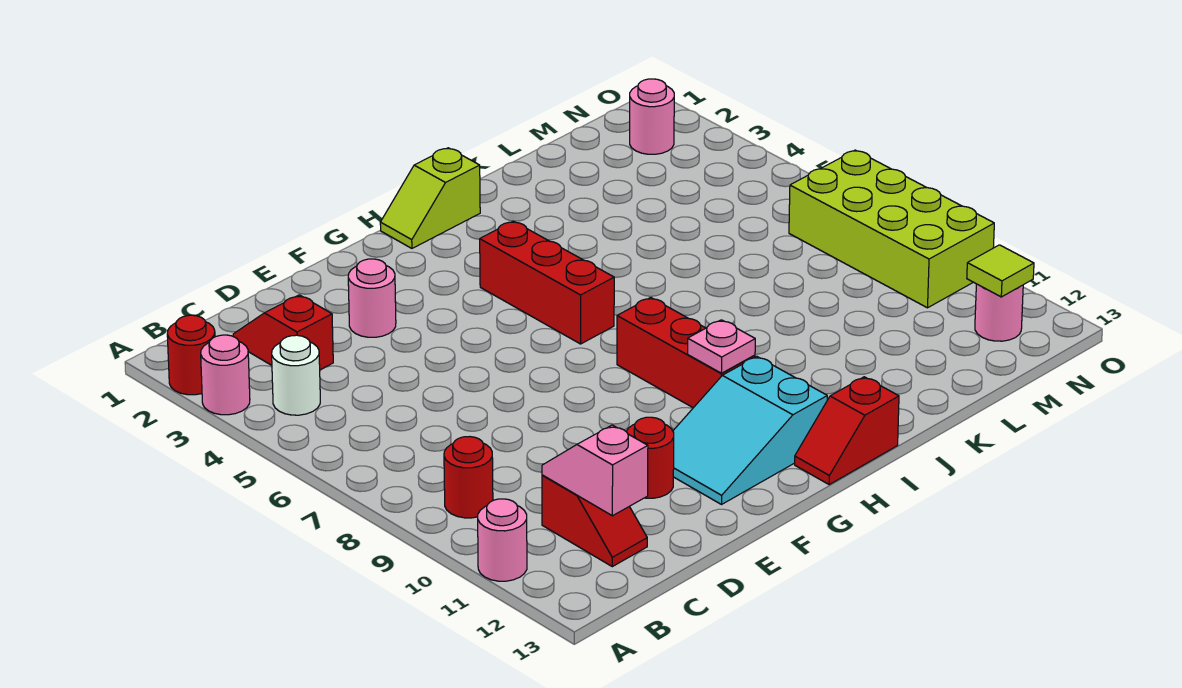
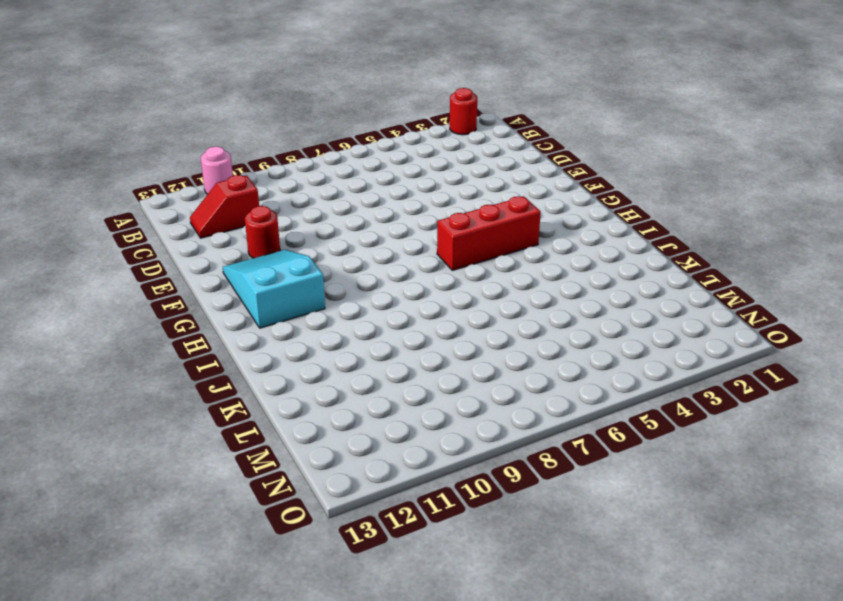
none -> pink round brick A3 level 1
none -> white round brick B4 level 1
none -> red round brick B9 level 1

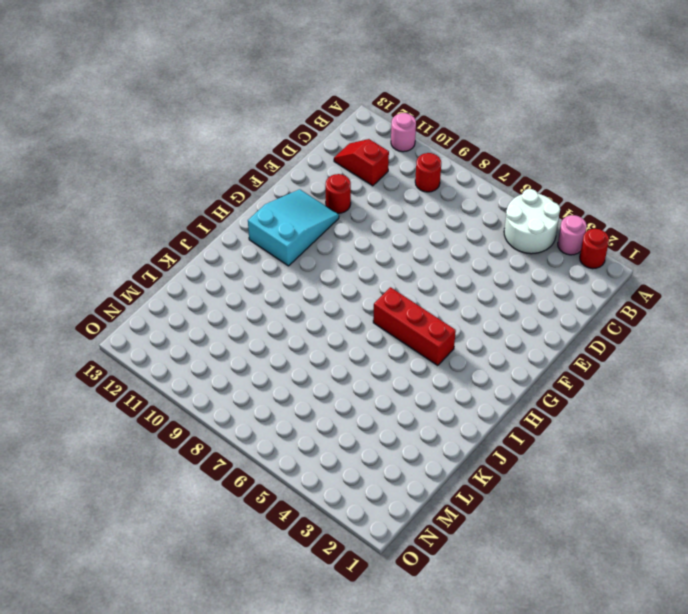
white round brick A4:B5 level 1 -> white round brick B4 level 1
none -> red slope C2:C3 level 1 top 3
none -> pink round brick E3 level 1
none -> lime slope H1:I1 level 1 top I

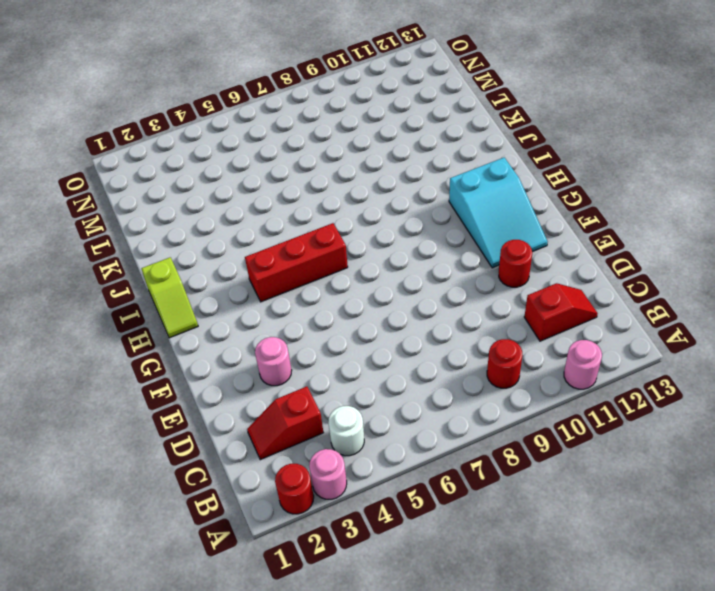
none -> red brick H8:H10 level 1
none -> red slope H13:I13 level 1 top I
none -> pink round brick N2 level 1

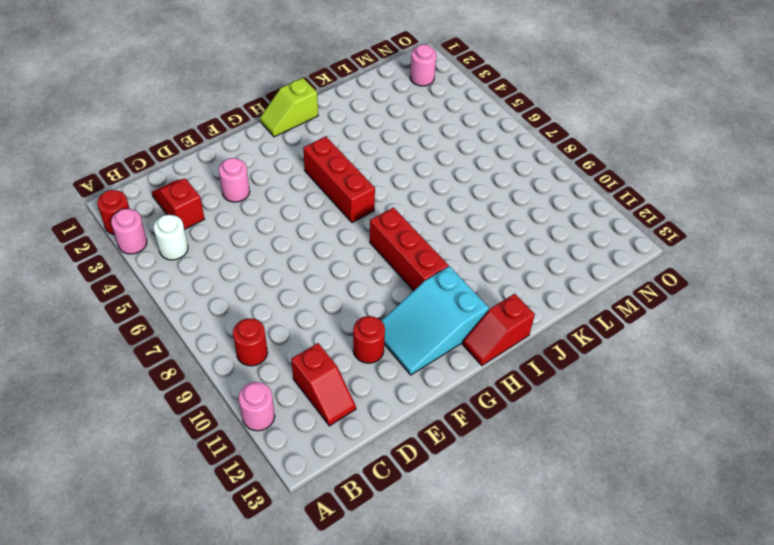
none -> lime brick N7:O10 level 1
none -> pink round brick N12 level 1
none -> pink slope C11:C12 level 2 top 12

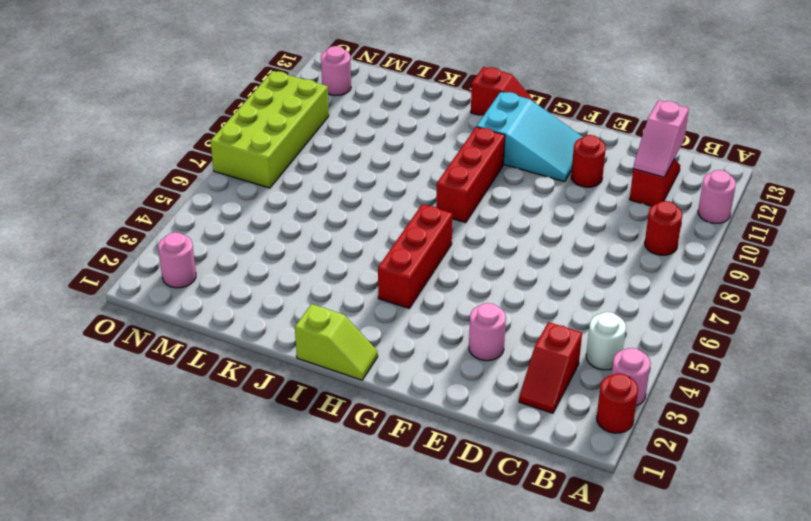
none -> pink plate H10 level 2
none -> lime tile N12 level 2

